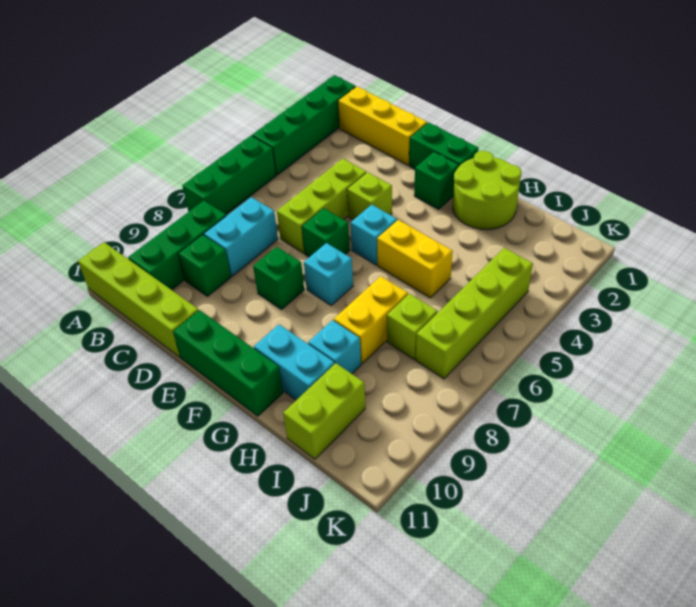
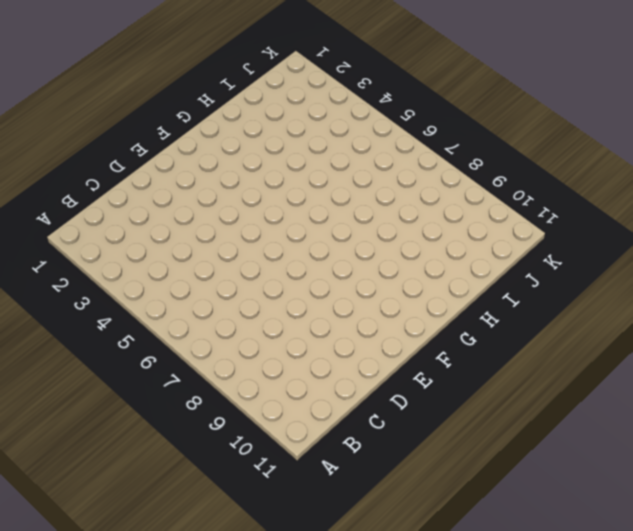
none -> green brick A1:A4 level 1
none -> green brick A5:A7 level 1
none -> lime brick A11:D11 level 1

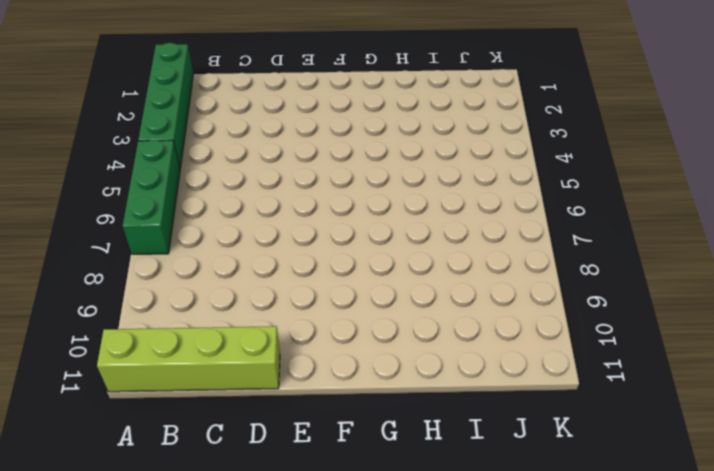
none -> yellow brick B1:D1 level 1
none -> green brick B8:B10 level 1
none -> cyan brick C7:C8 level 1

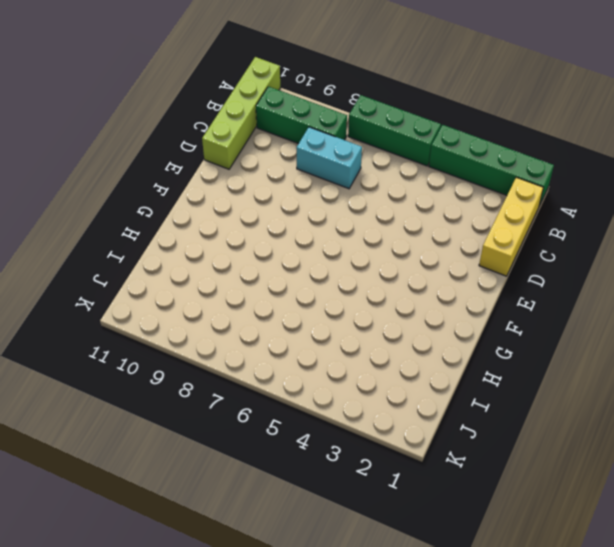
none -> green brick C9 level 1
none -> lime brick D4:D6 level 1
none -> green brick E1:F1 level 1

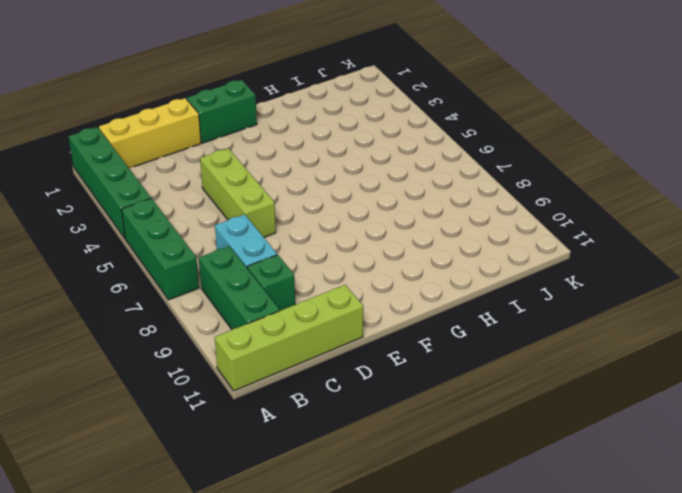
none -> lime brick E4 level 1
none -> green brick E6 level 1
none -> green brick E8 level 1

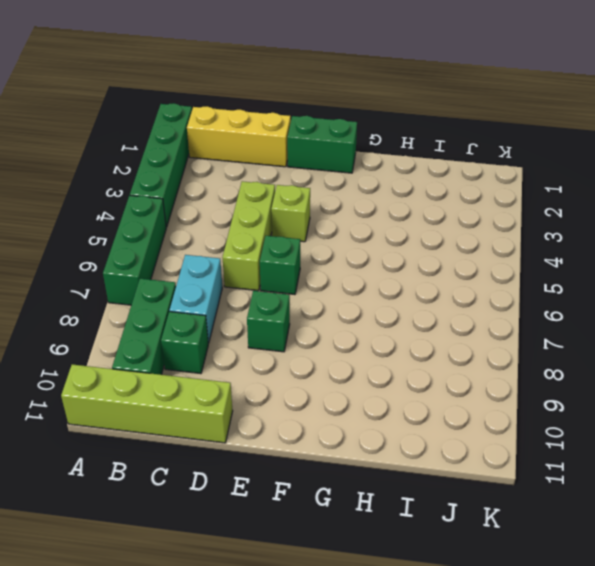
none -> green brick E11:G11 level 1
none -> green brick F2 level 1
none -> cyan brick F5 level 1

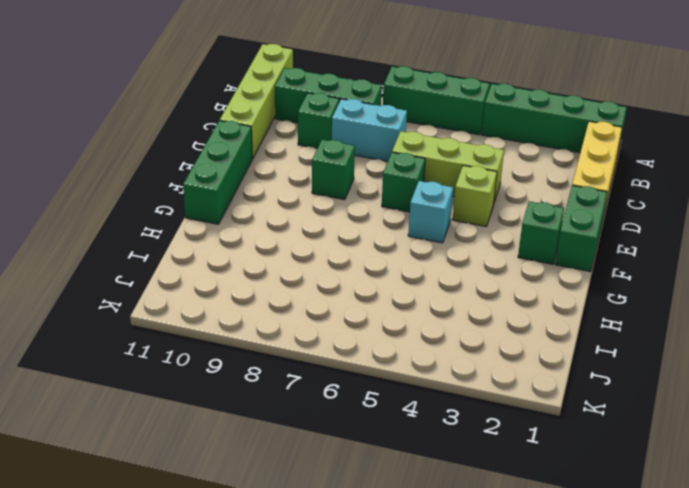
none -> cyan brick F7 level 1
none -> lime round brick G1:H2 level 1
none -> yellow brick G5:H5 level 1

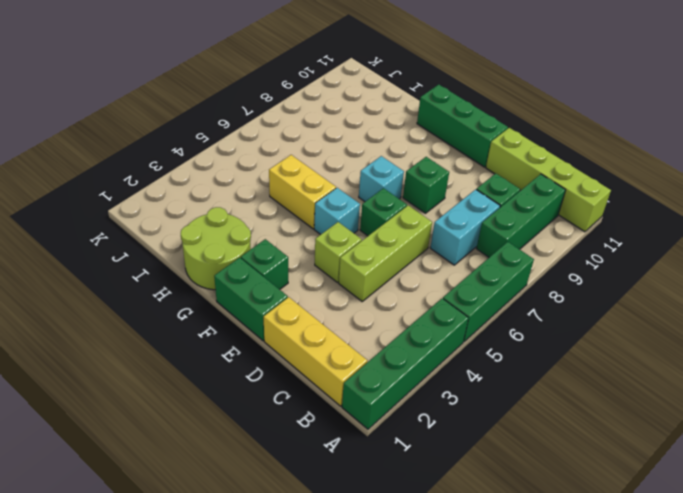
none -> cyan brick G10:H10 level 1
none -> yellow brick H7:H8 level 1
none -> cyan brick H9 level 1

